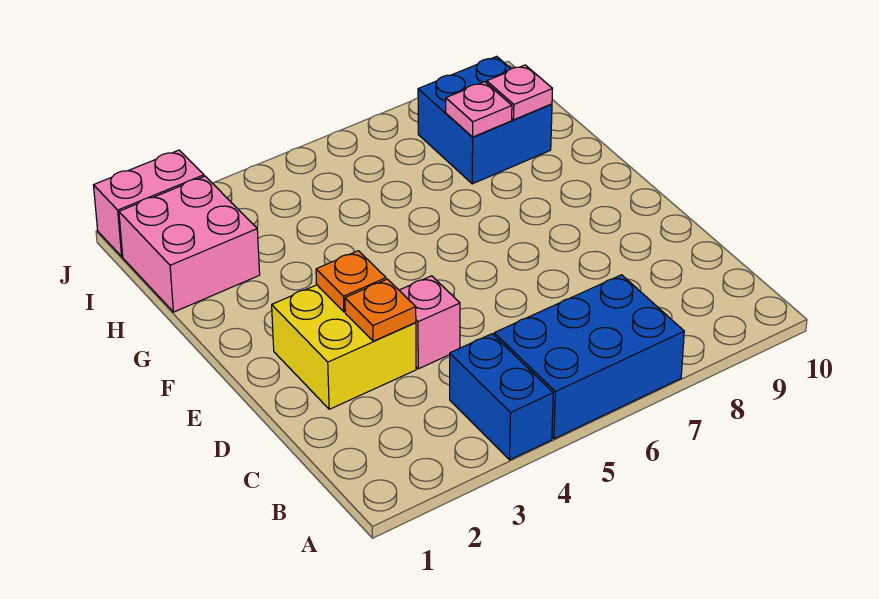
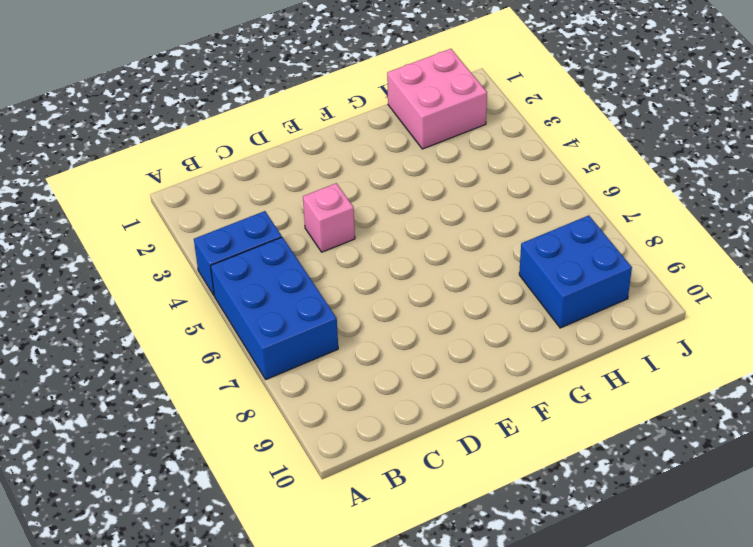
none -> yellow brick D2:E3 level 1
none -> pink brick J1:J2 level 1

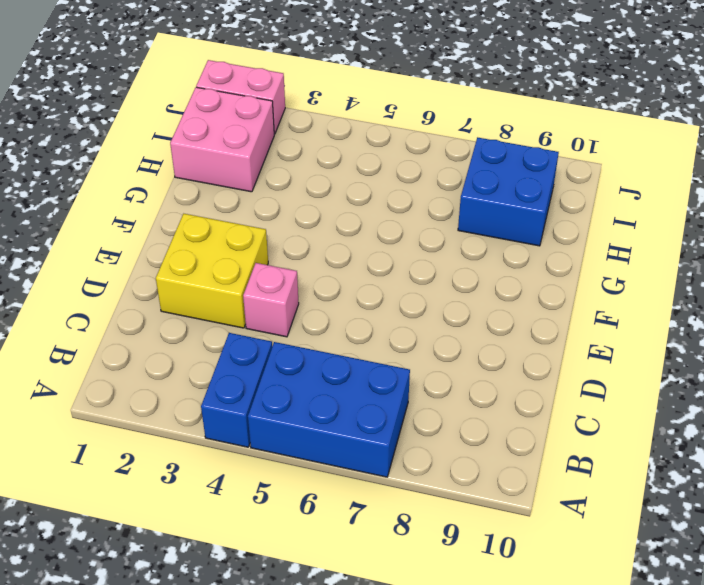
none -> orange plate D3 level 2
none -> orange plate E3 level 2

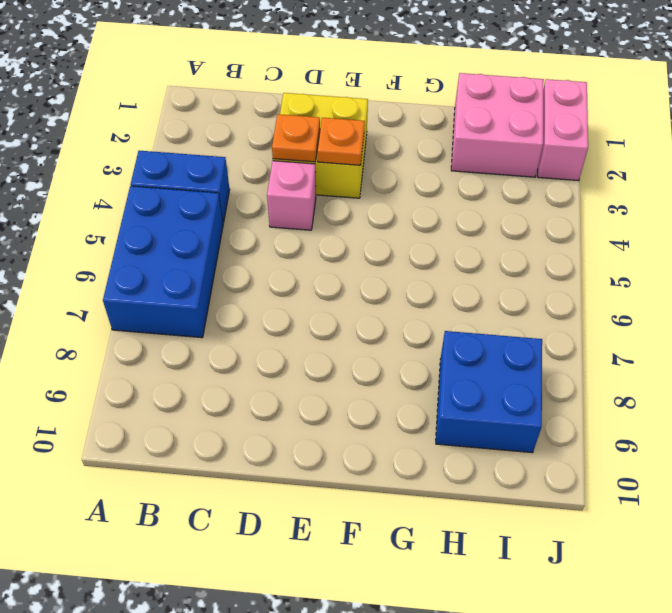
none -> pink plate H8 level 2
none -> pink plate H9 level 2

